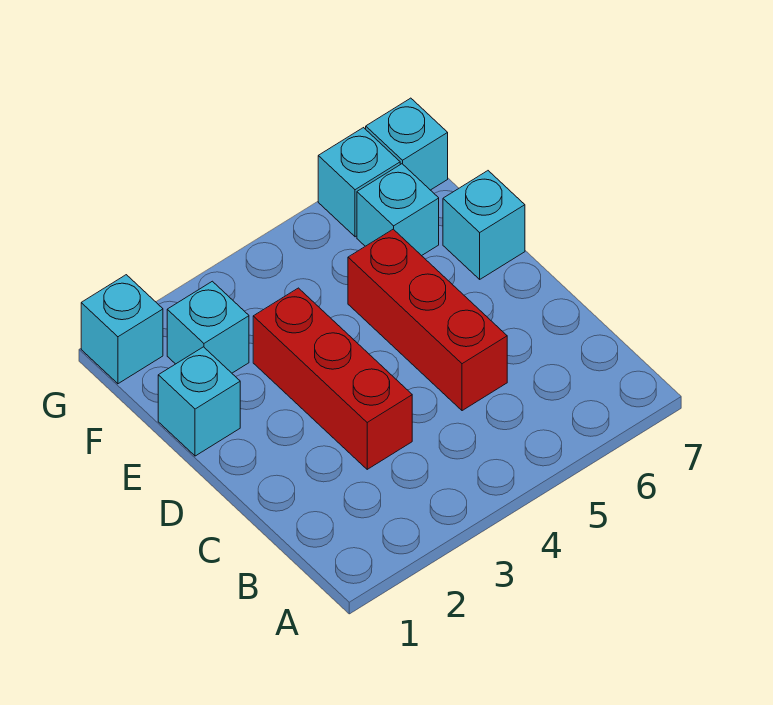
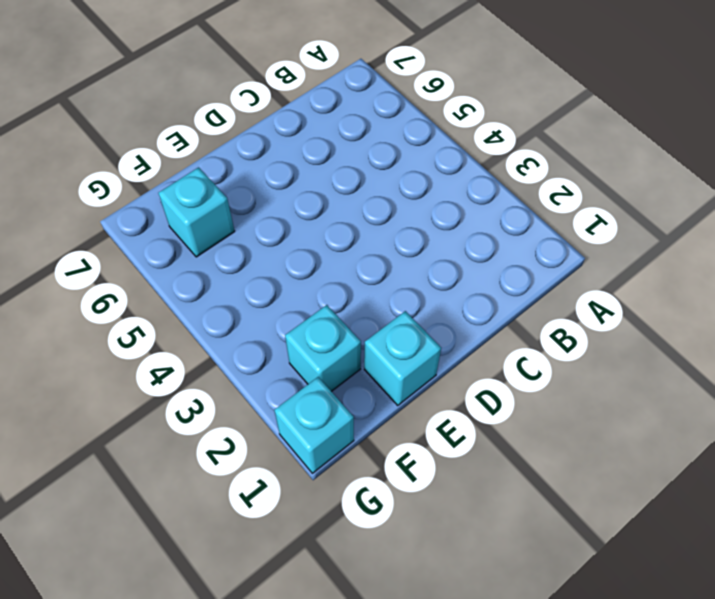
none -> red brick C3:E3 level 1
none -> red brick C5:E5 level 1

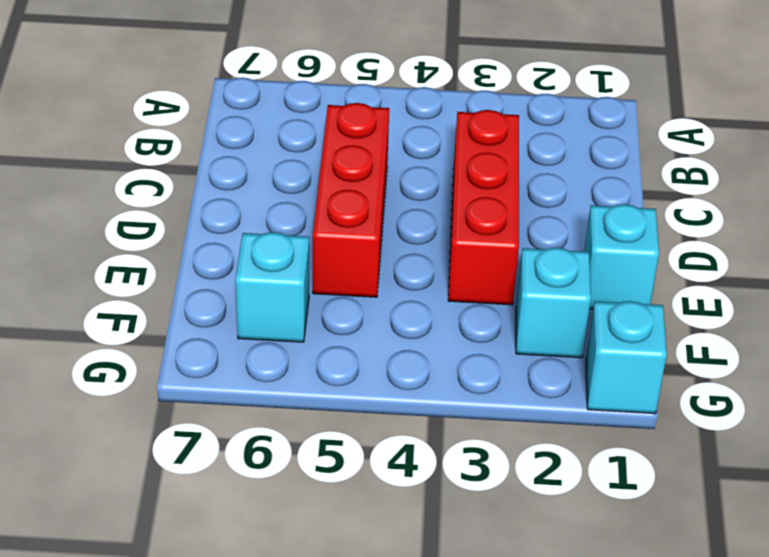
none -> cyan brick E7 level 1
none -> cyan brick G6 level 1

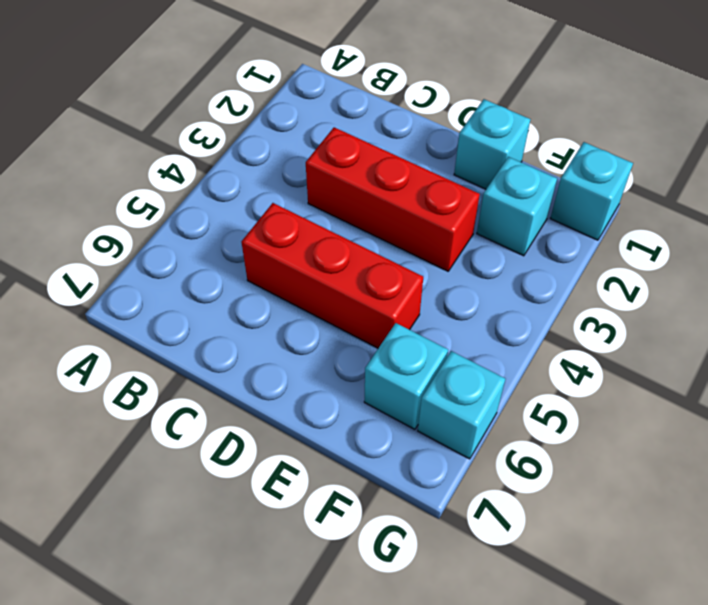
none -> cyan brick E7 level 1
none -> cyan brick G7 level 1

